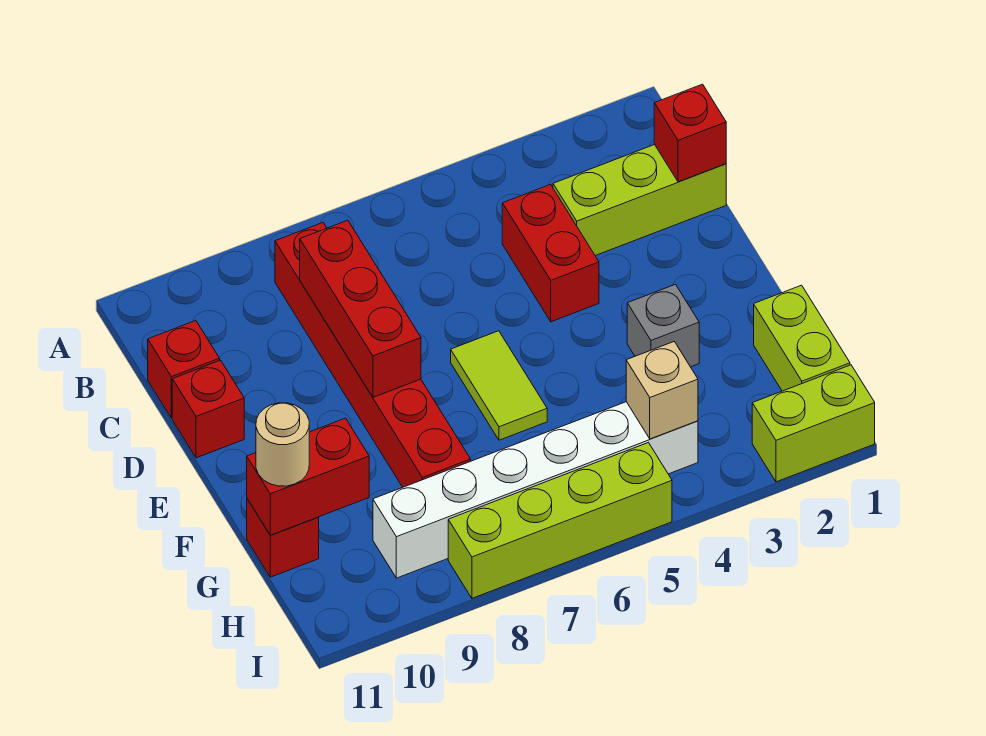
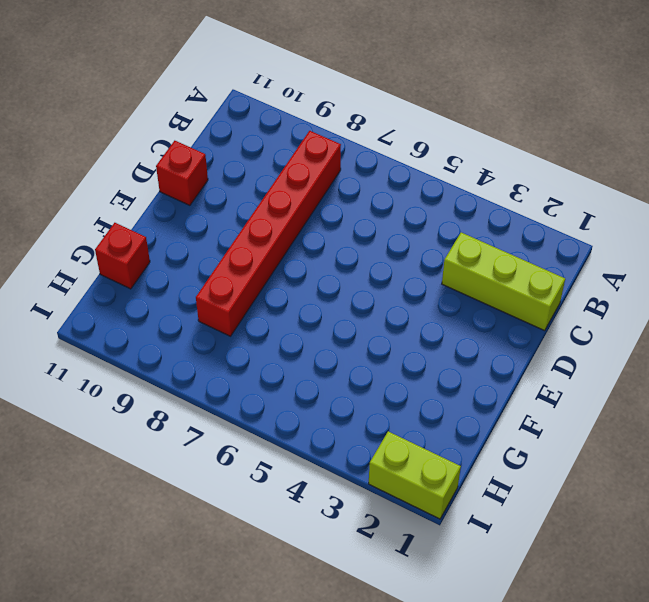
none -> red brick C4:D4 level 1
none -> red brick C11 level 1
none -> lime tile E6:F6 level 1

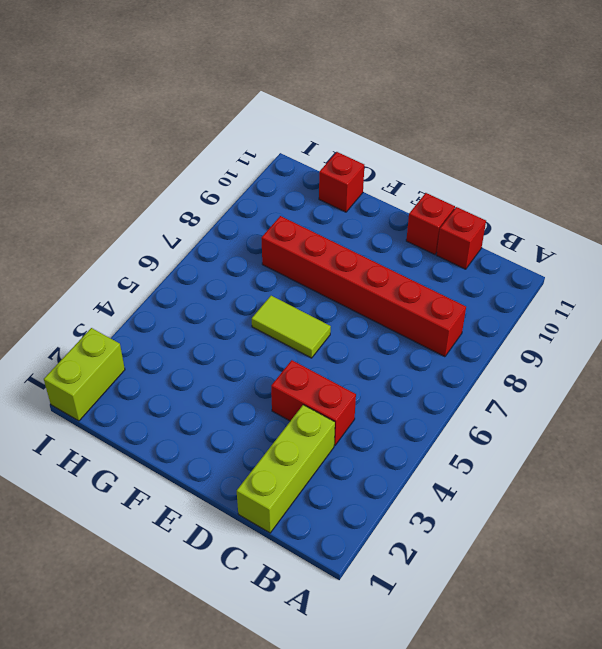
none -> grey brick F3 level 1
none -> lime brick G1:H1 level 1
none -> white brick H4:H9 level 1

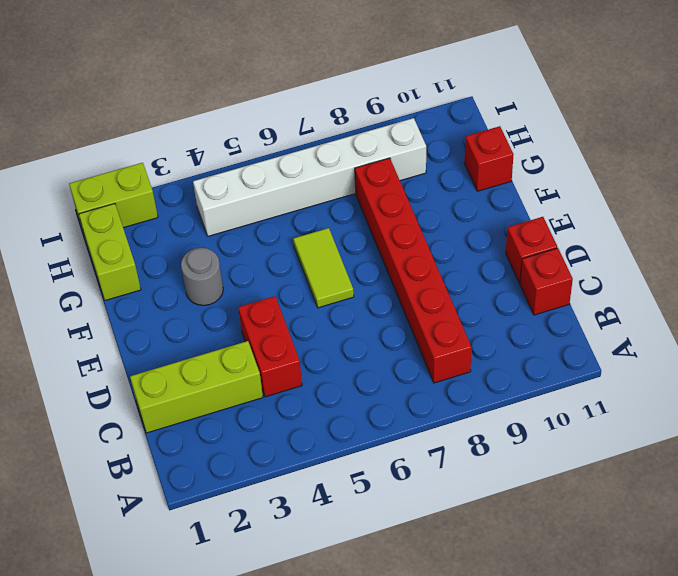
grey round brick F3 level 1 -> grey brick F3 level 1
none -> lime brick I5:I8 level 1
none -> red brick C1 level 2
none -> red brick C8:E8 level 2

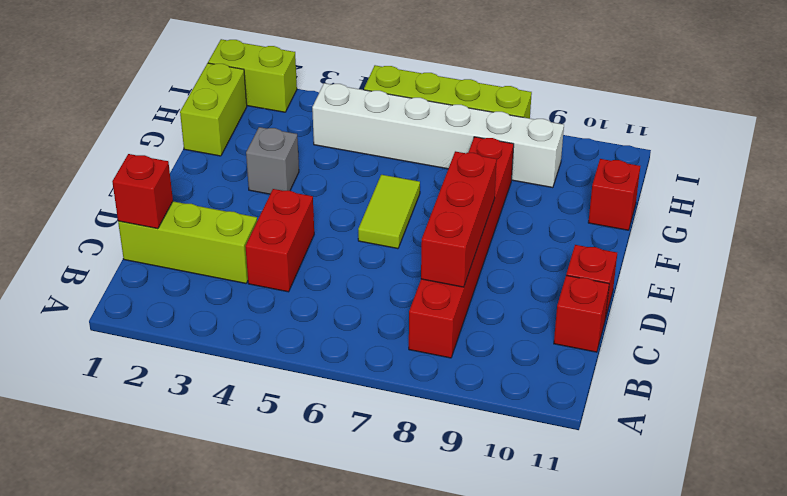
none -> red brick G10:G11 level 2
none -> tan brick H4 level 2
none -> tan round brick G11 level 3

